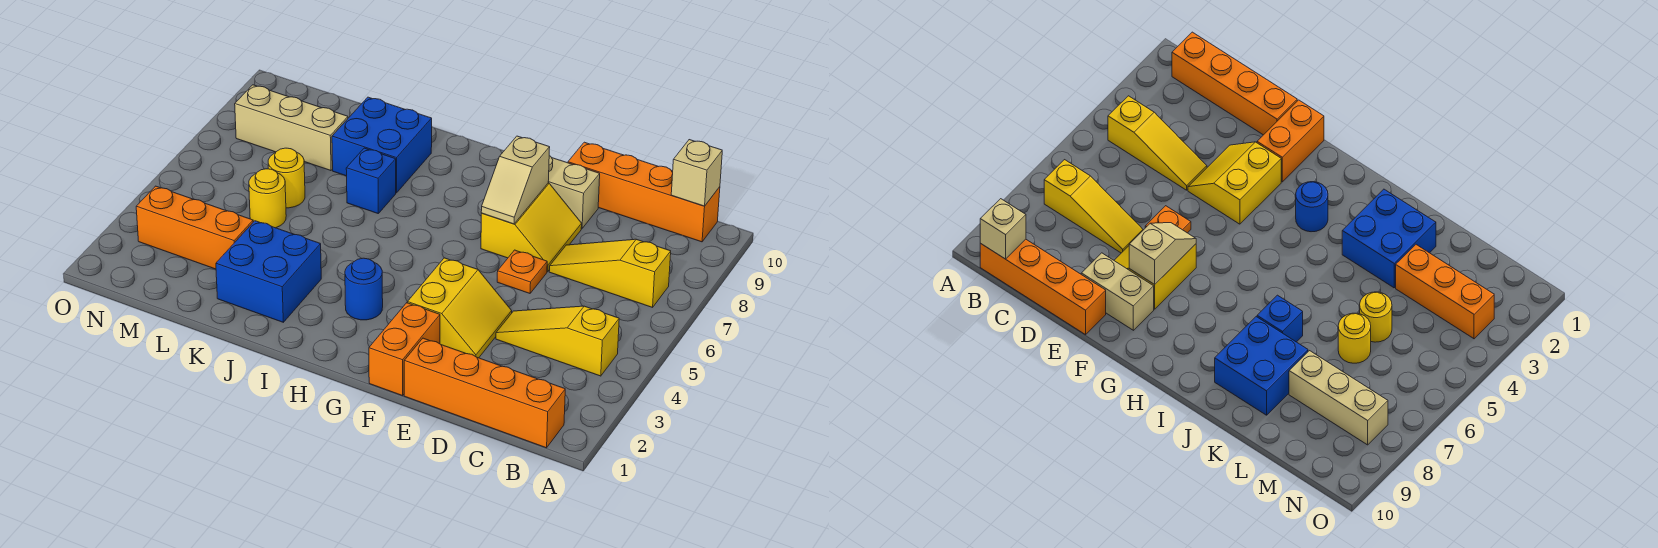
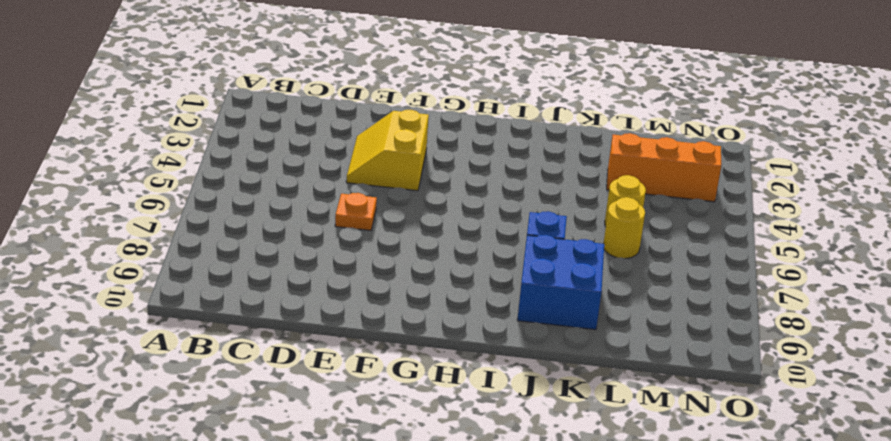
none -> orange brick B1:E1 level 1
none -> yellow slope B4:D4 level 1 top B
none -> yellow slope B7:D7 level 1 top B

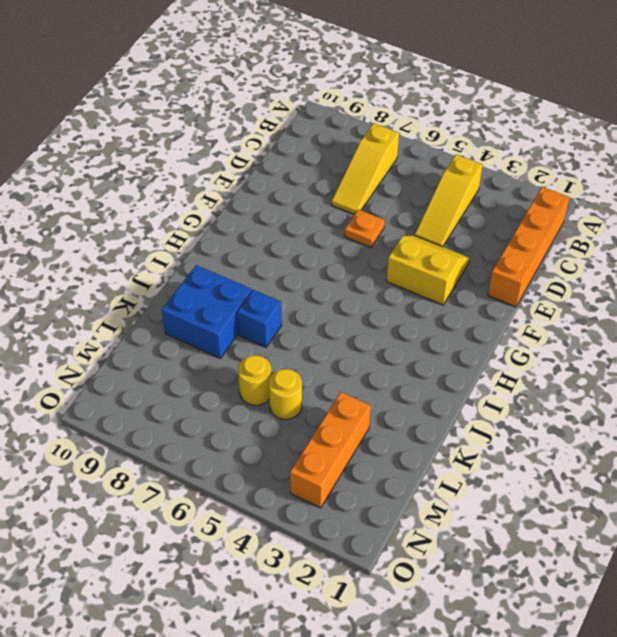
none -> orange brick B10:E10 level 1
none -> yellow slope E7:F8 level 1 top F
none -> tan brick E9:F9 level 1

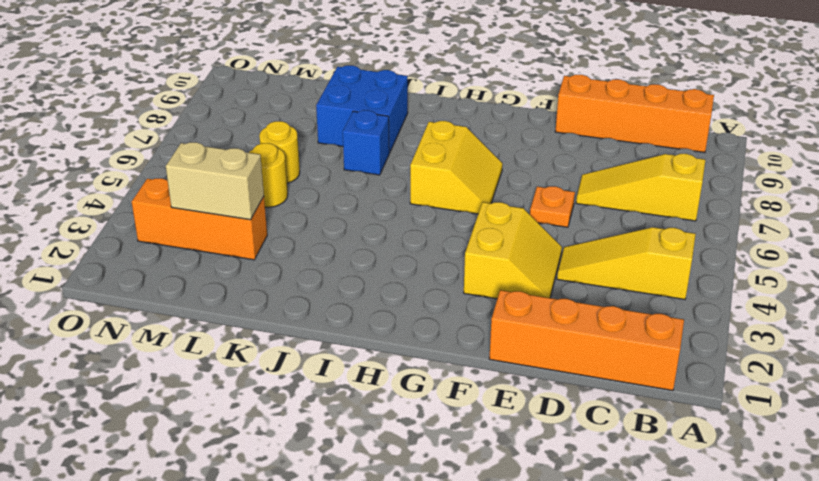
yellow slope G6:H7 level 1 top H -> yellow slope E7:F8 level 1 top F
tan brick L3:M3 level 2 -> tan brick E9:F9 level 1
none -> orange brick F1:F2 level 1
none -> blue round brick H3 level 1
none -> blue brick J2:K3 level 1

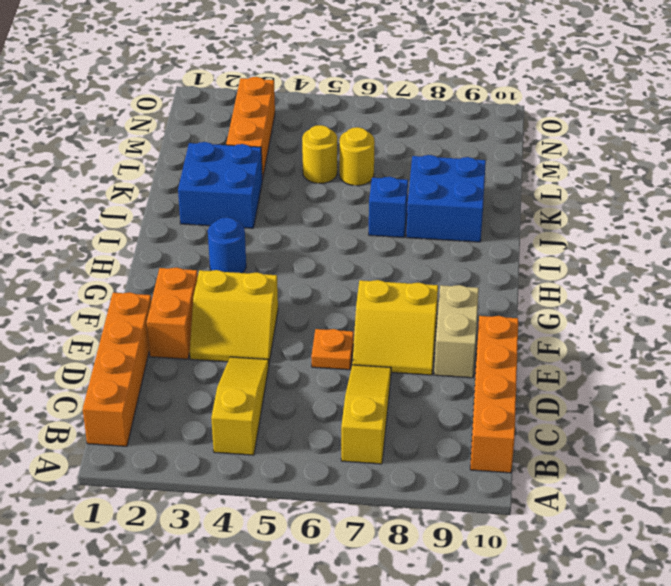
orange brick E2:F2 level 1 -> orange brick F1:F2 level 1
none -> tan brick L8:N8 level 1
none -> tan brick B10 level 2
none -> tan slope F7:F8 level 2 top 8

